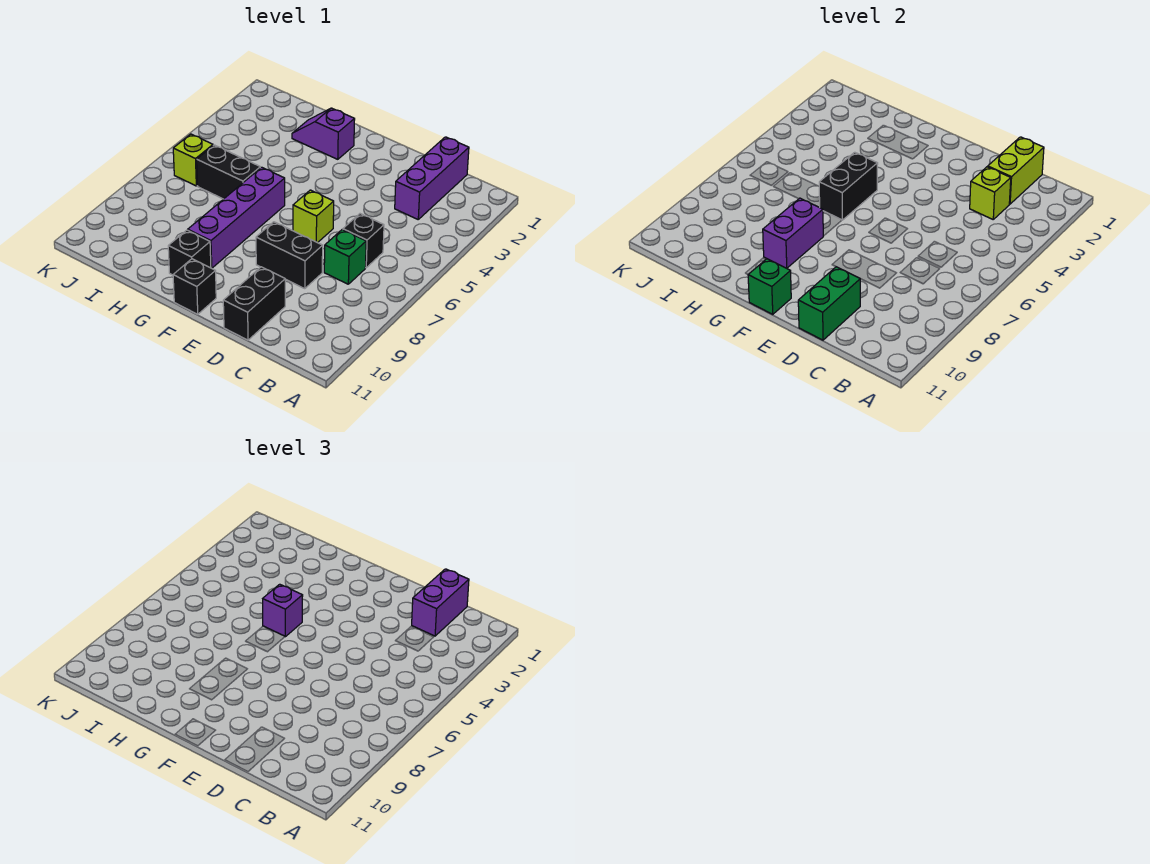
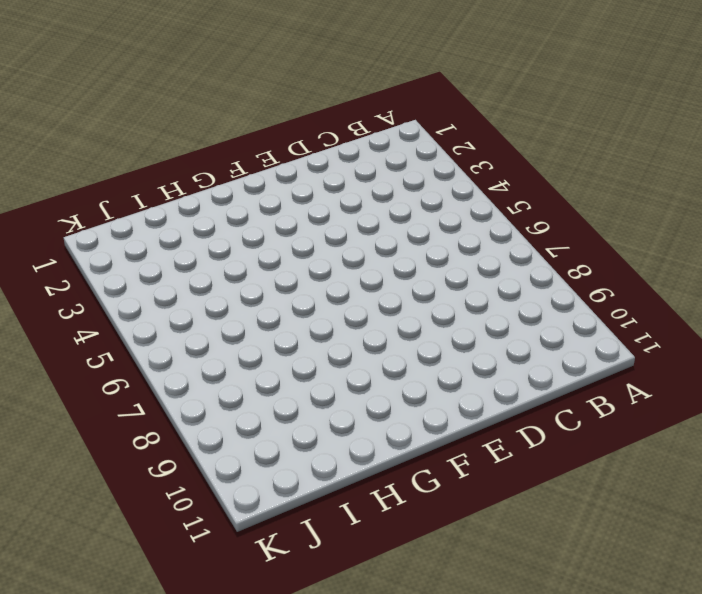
none -> purple brick C1:C3 level 1
none -> black brick C6 level 1
none -> green brick C7 level 1

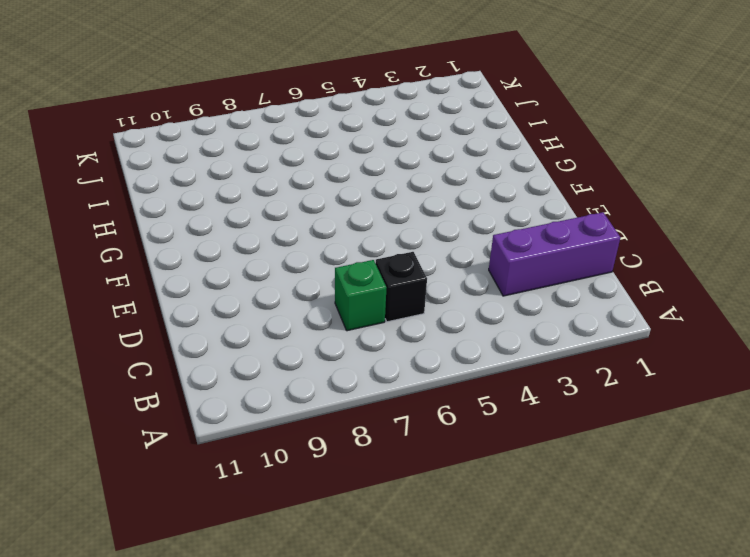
none -> black brick D8:E8 level 1
none -> black brick D10:D11 level 1
none -> lime brick E6 level 1

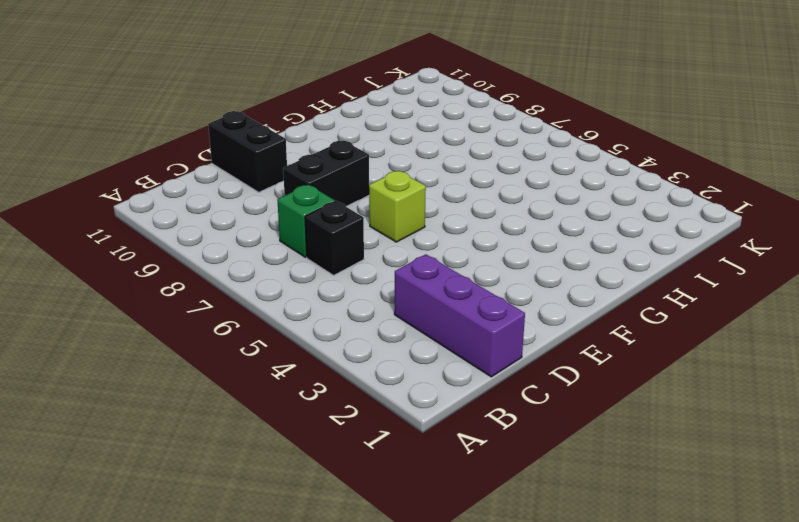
none -> black brick F11 level 1
none -> purple slope G2:H2 level 1 top G
none -> purple brick G6:G9 level 1

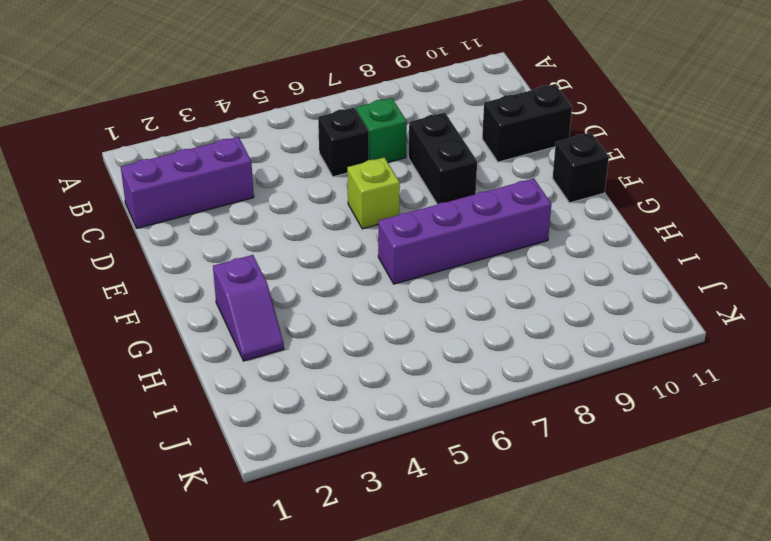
none -> black brick G10 level 1
none -> black brick H6:I6 level 1
none -> lime brick J6 level 1

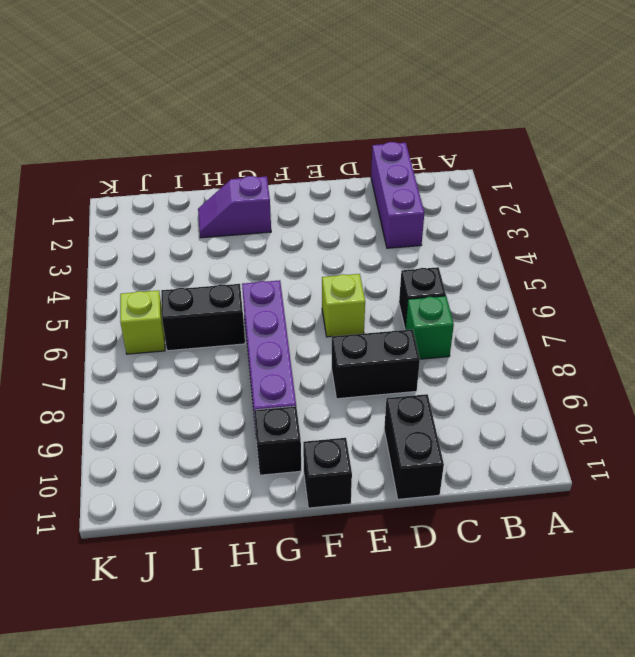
none -> lime brick C1:C2 level 2
none -> lime brick C3 level 2
none -> green brick D10:D11 level 2

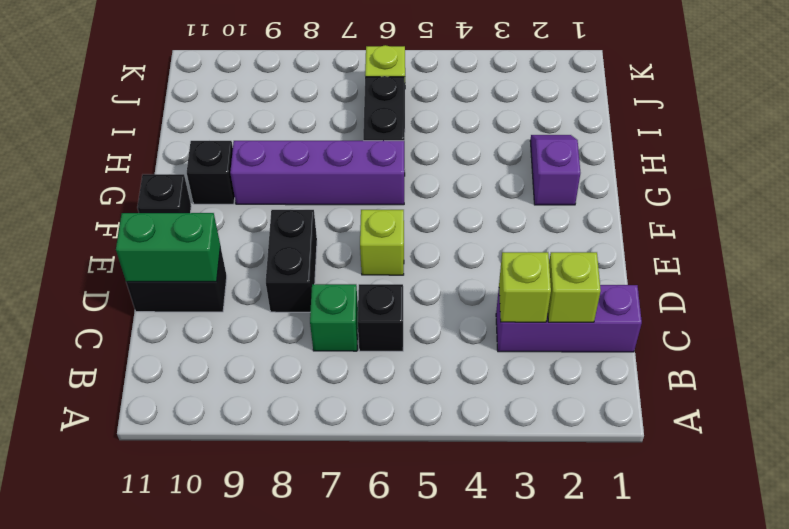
lime brick C2 level 2 -> lime brick C1:C2 level 2
none -> green brick F11 level 2
none -> black brick G5:G6 level 2
none -> purple brick G8:G9 level 2

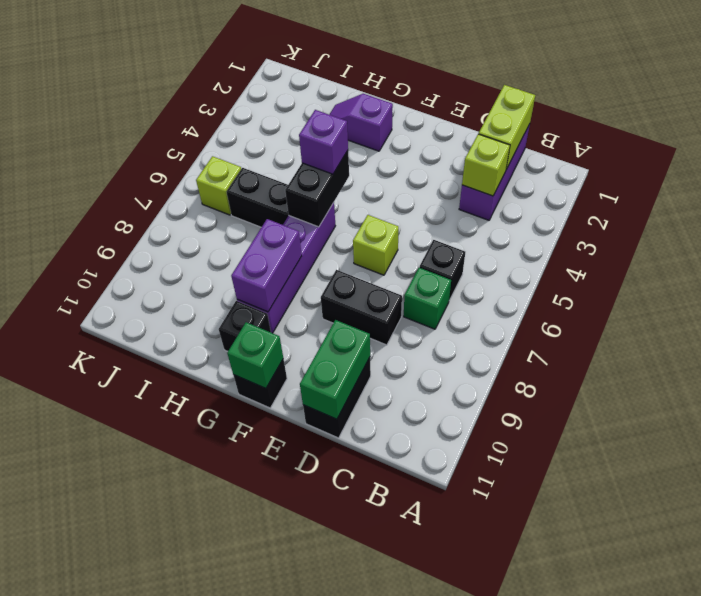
none -> purple brick C1:C2 level 3

